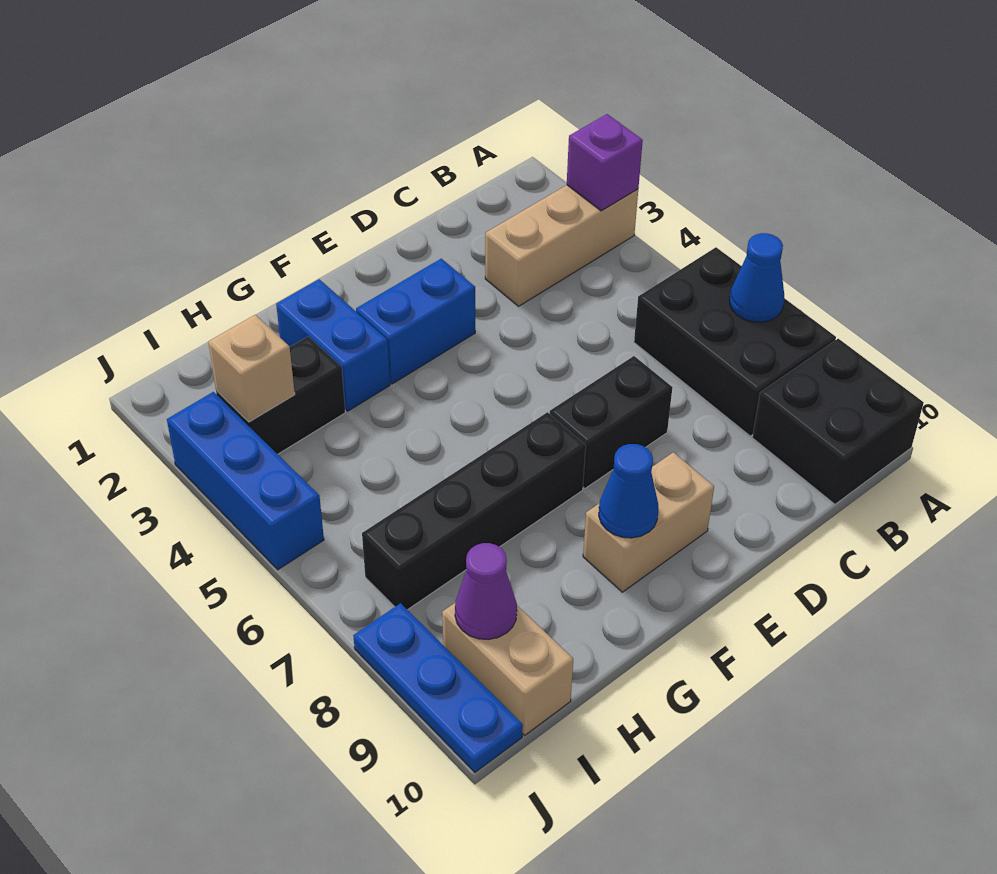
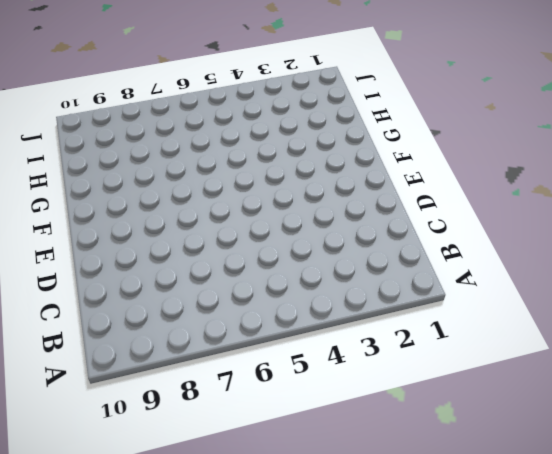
none -> tan brick A3:C3 level 1
none -> black brick A6:B8 level 1
none -> black brick A9:B10 level 1

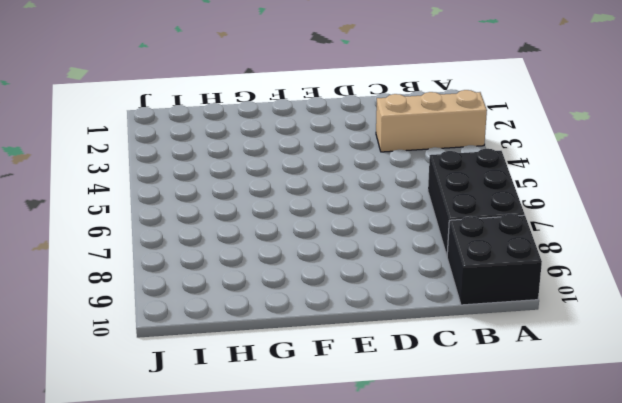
none -> black brick D7:E7 level 1
none -> blue brick E3:F3 level 1
none -> tan brick E9:F9 level 1

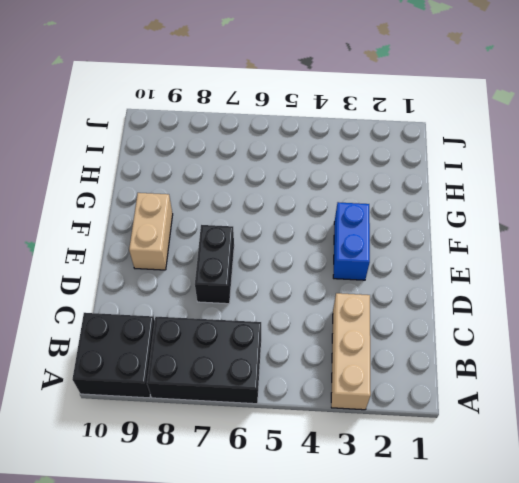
none -> black brick F7:I7 level 1
none -> blue brick G2:G3 level 1
none -> black brick H3:I3 level 1

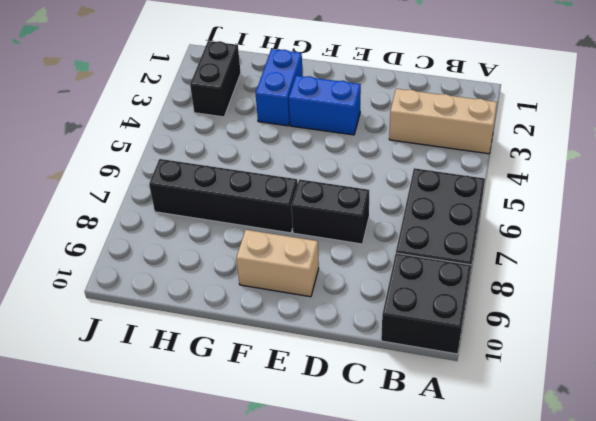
black brick I2:I3 level 1 -> black brick H3:I3 level 1
none -> tan brick I9:I10 level 1
none -> blue brick J3:J5 level 1
none -> blue plate J8:J10 level 1

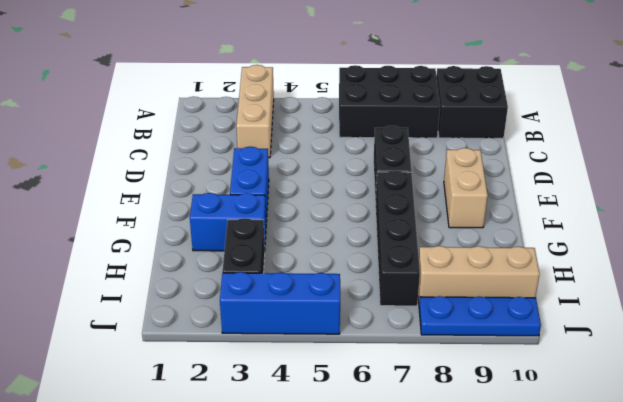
tan brick I8:I10 level 1 -> tan brick I9:I10 level 1
none -> purple brick A3 level 2
none -> blue cone A7 level 2
none -> blue cone F9 level 2

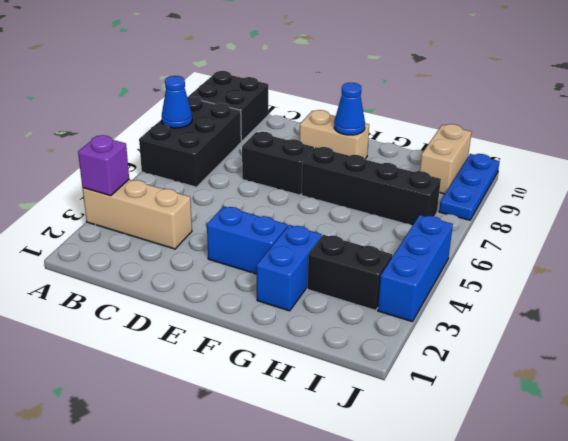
none -> tan brick I3 level 2
none -> purple cone I9 level 2

